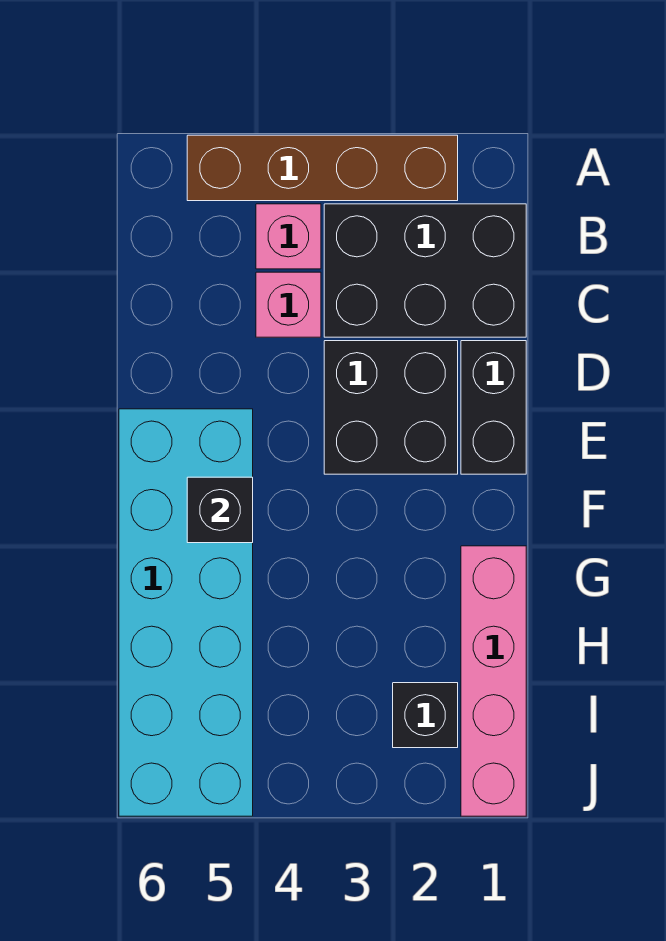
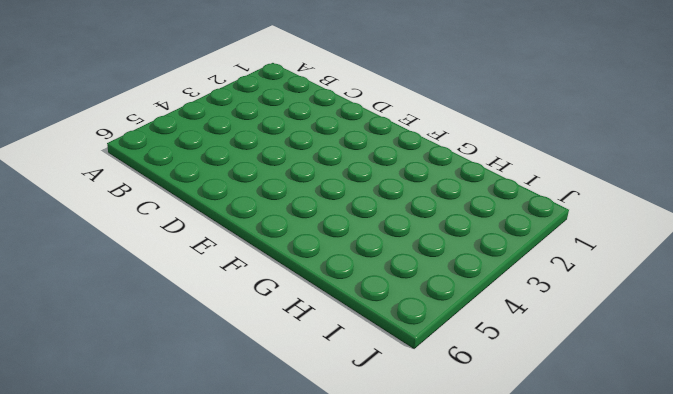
none -> brown brick A2:A5 level 1
none -> black brick B1:C3 level 1

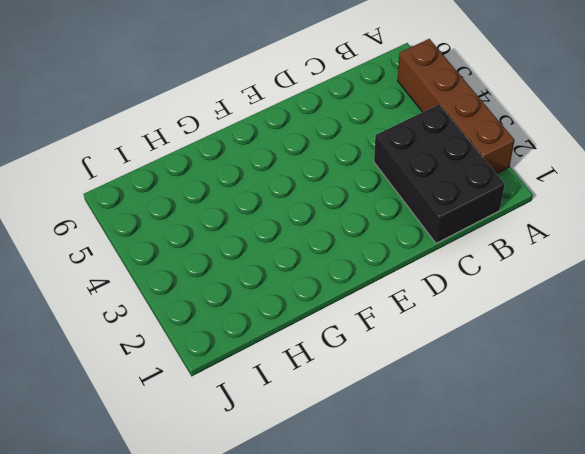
none -> pink brick B4 level 1
none -> pink brick C4 level 1

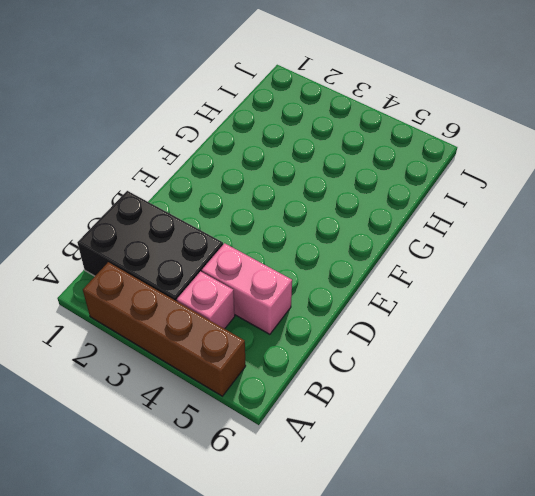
pink brick C4:C5 level 1 -> pink brick C4 level 1
none -> black brick D1:E1 level 1
none -> black brick D2:E3 level 1

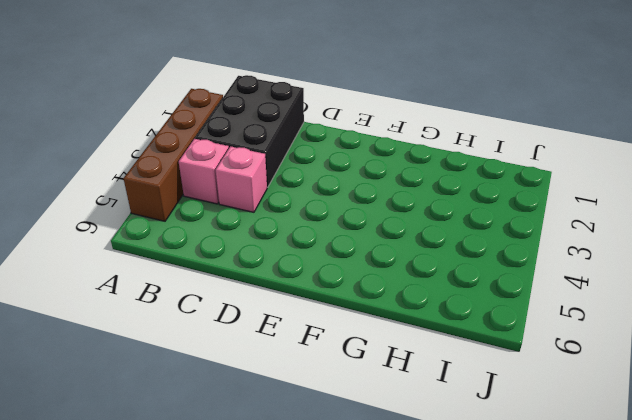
none -> black brick D1:E1 level 1
none -> black brick D2:E3 level 1

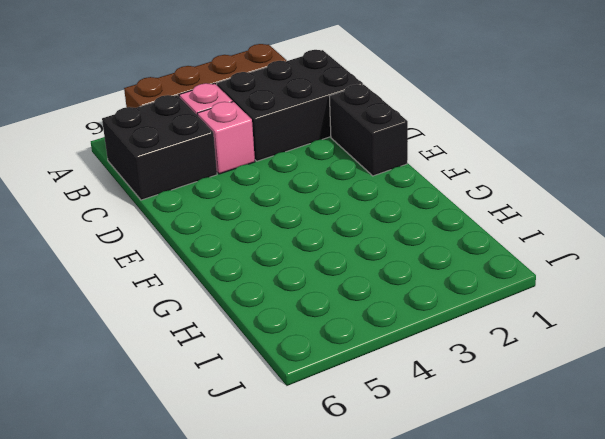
black brick B5:C6 level 1 -> black brick D2:E3 level 1
none -> cyan brick E5:J6 level 1
none -> pink brick G1:J1 level 1

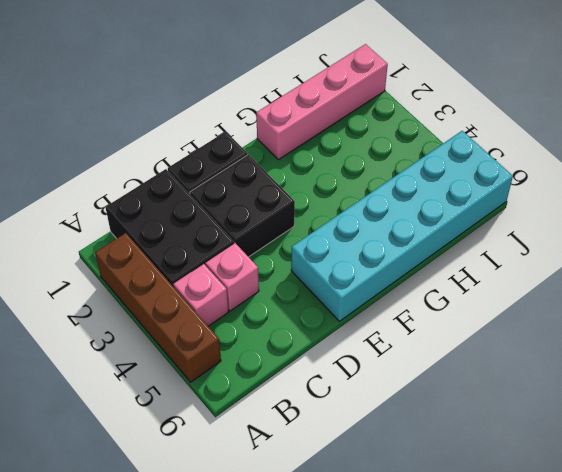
none -> black brick I2 level 1
none -> black brick F5 level 2

